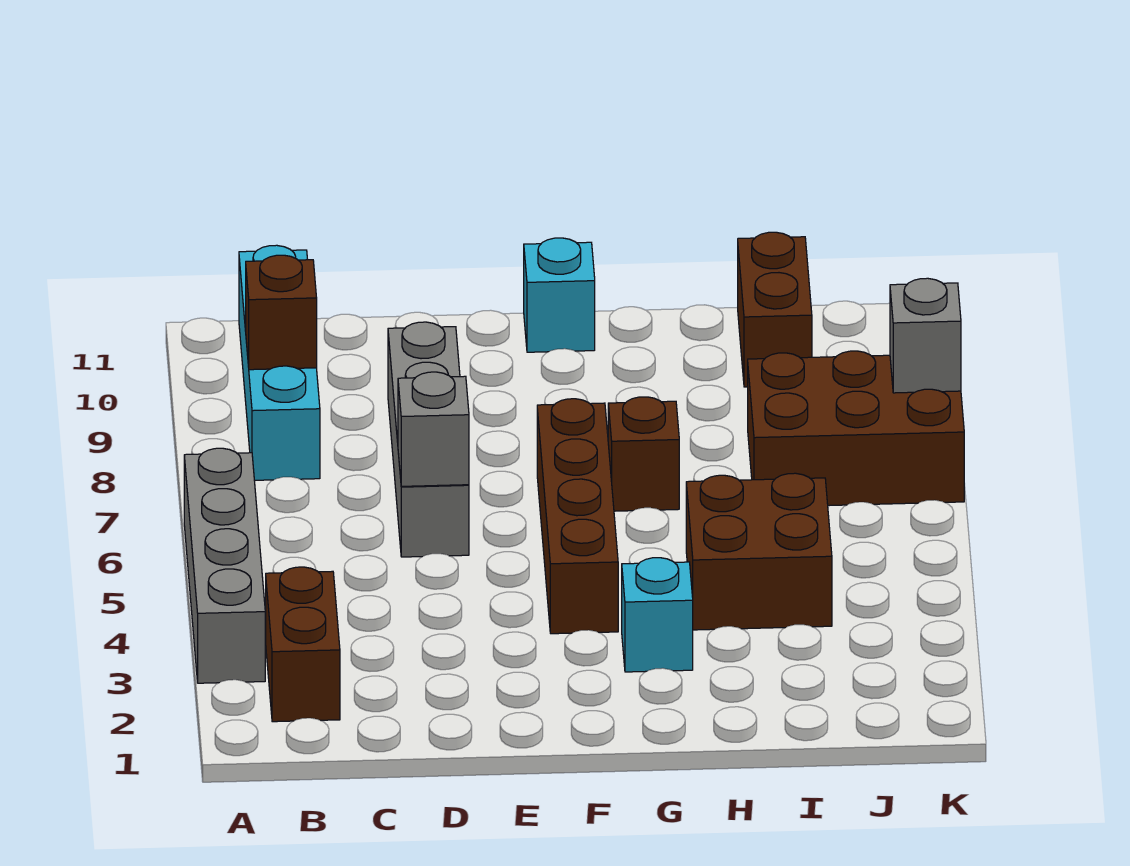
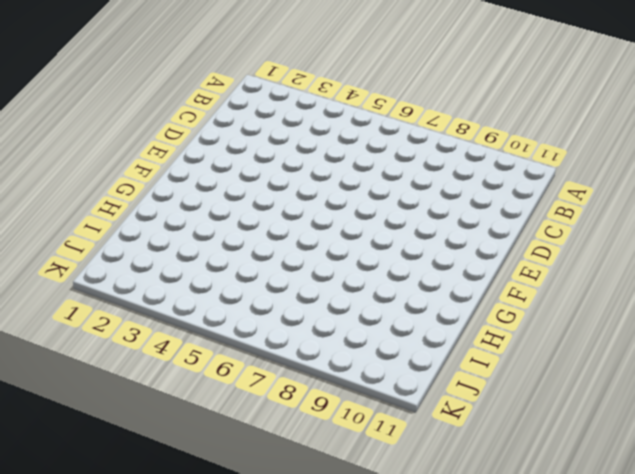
none -> grey brick A3:A6 level 1
none -> brown brick B2:B3 level 1
none -> cyan brick B8:B11 level 1

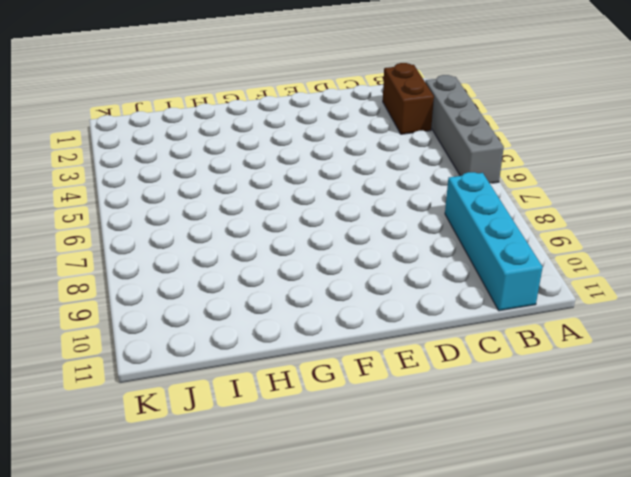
none -> grey brick D6:D9 level 1
none -> brown brick F4:F7 level 1
none -> cyan brick F11 level 1

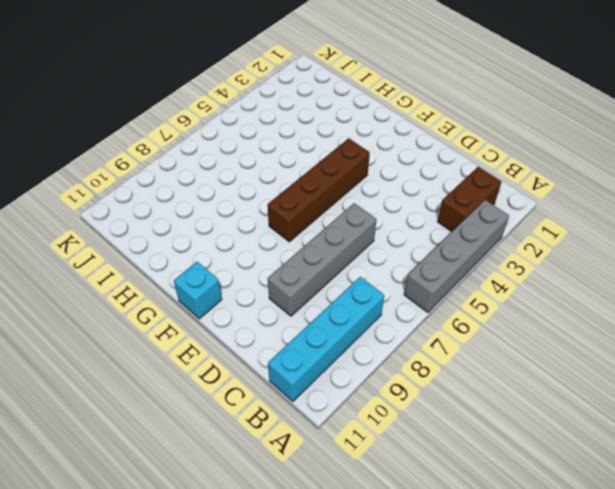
none -> cyan brick G3 level 1
none -> brown brick G7 level 1
none -> brown brick H4:I5 level 1

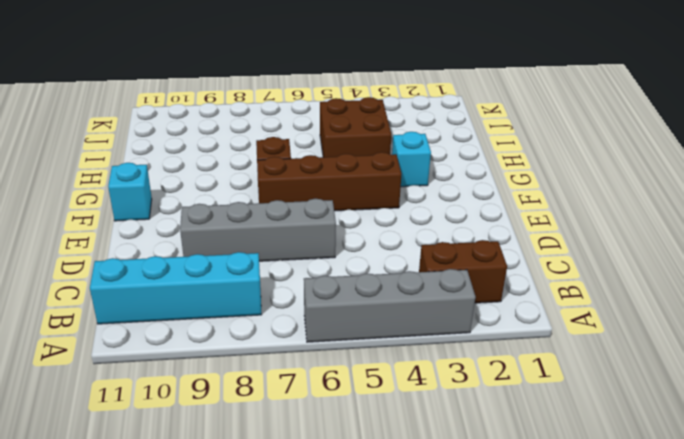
none -> brown brick I7:K8 level 1
none -> brown brick I10:I11 level 1
none -> brown brick B9 level 2

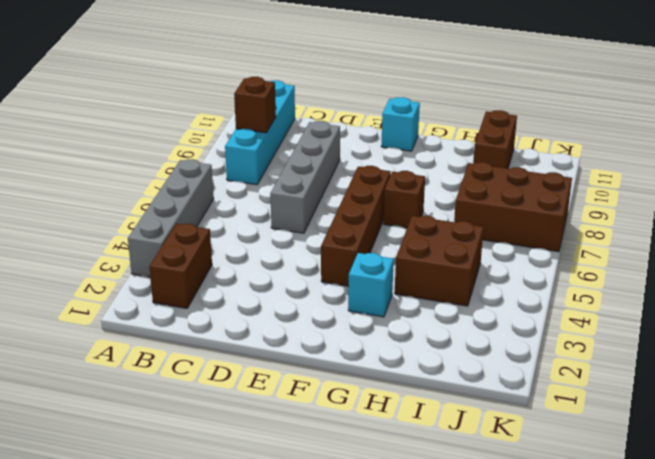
none -> grey brick D6 level 2
none -> grey brick K8 level 2

